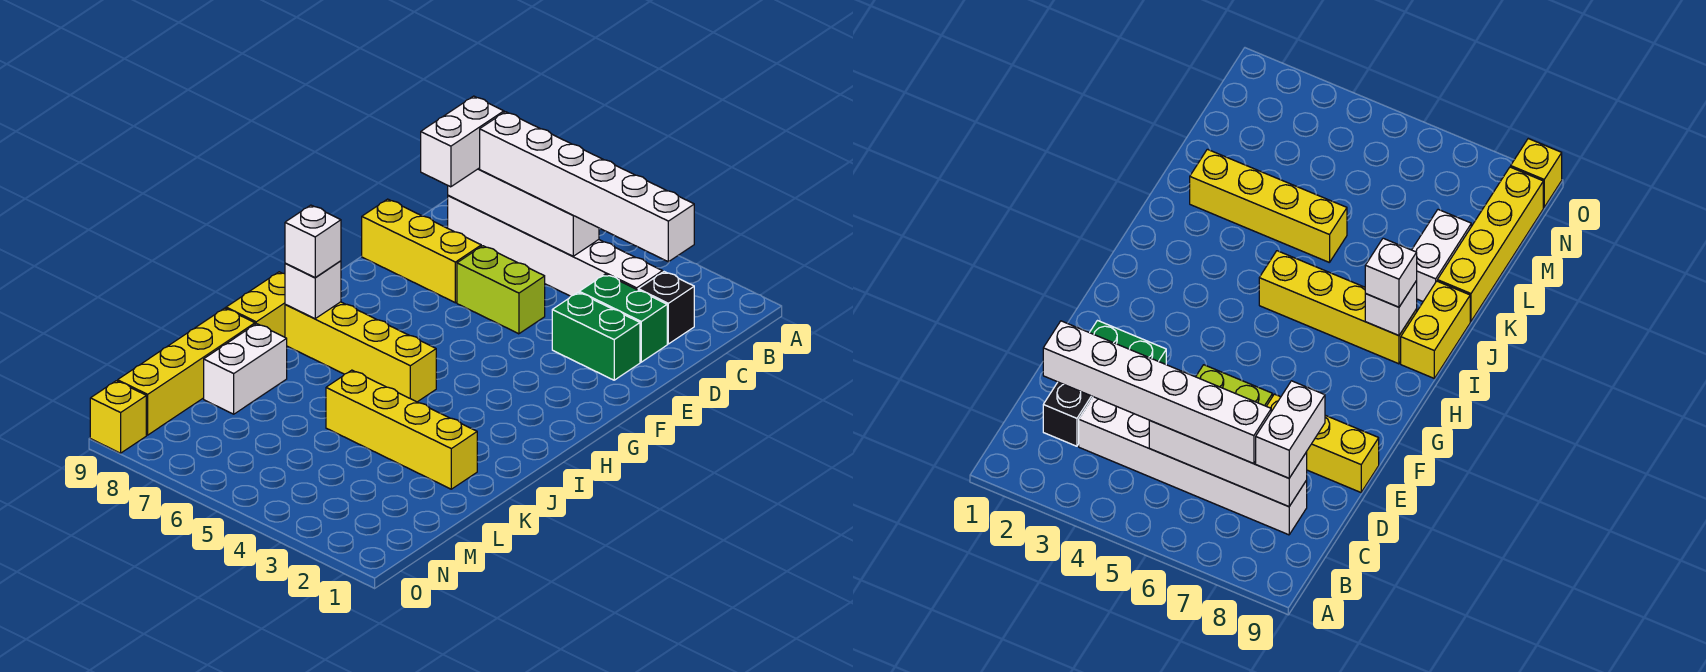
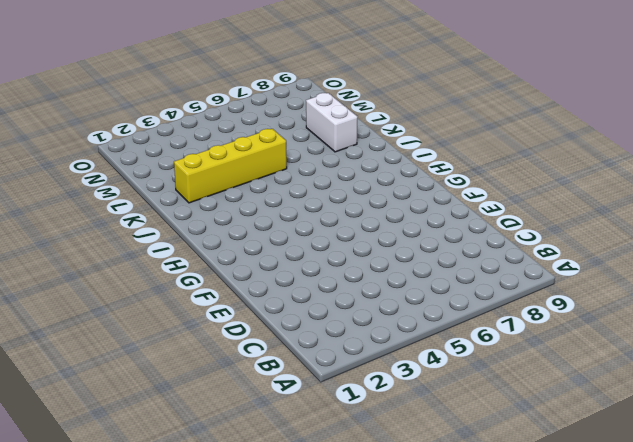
none -> black brick C2 level 1
none -> white brick C3:C8 level 1
none -> green brick D2:D3 level 1

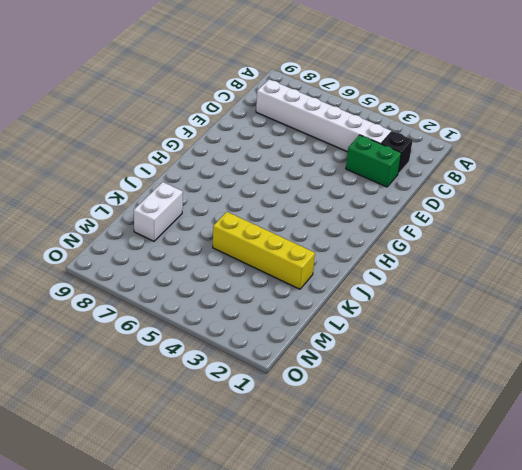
none -> green brick E2:E3 level 1
none -> lime brick E5:E6 level 1
none -> yellow brick E7:E9 level 1

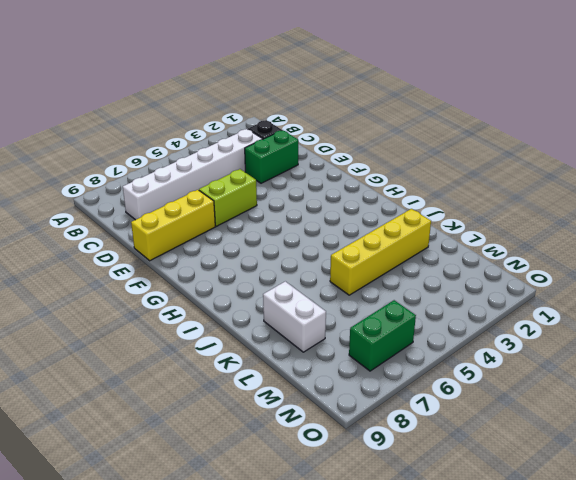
green brick N6:N7 level 1 -> green brick E2:E3 level 1
none -> yellow brick I5:I8 level 1
none -> yellow brick I9:J9 level 1
none -> yellow brick K9:N9 level 1

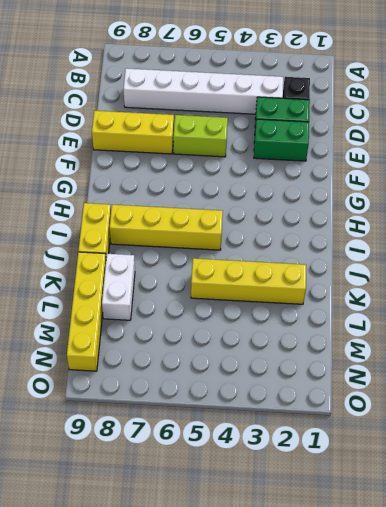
none -> yellow brick O9 level 1
none -> white brick C5:C8 level 2
none -> white brick I8 level 2

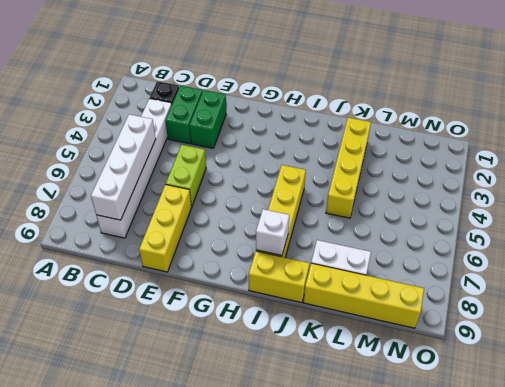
none -> yellow brick O9 level 1
none -> white brick C2:C7 level 3
none -> white brick C8:D8 level 3

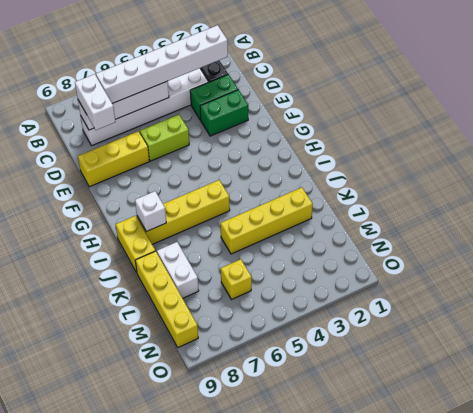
yellow brick M6 level 1 -> yellow brick O9 level 1
none -> white brick I8 level 3

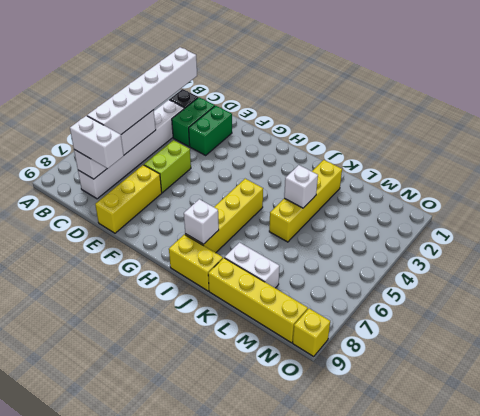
white brick K4 level 2 -> white brick I8 level 3

